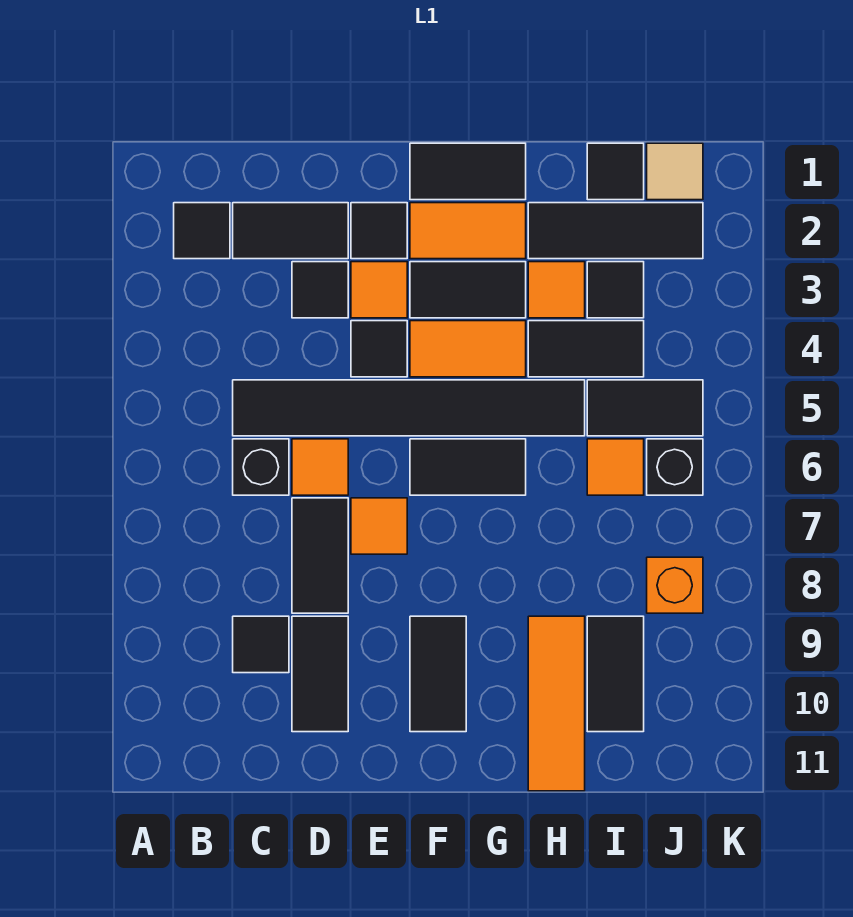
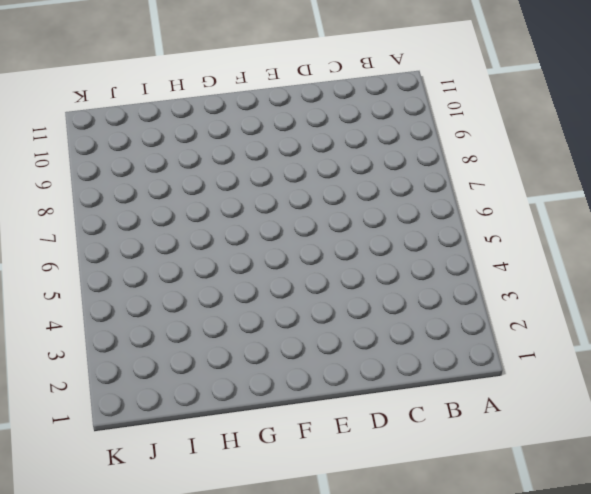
none -> black tile B2 level 1
none -> black tile C2:D2 level 1
none -> black tile C5:H5 level 1
none -> black brick C6 level 1

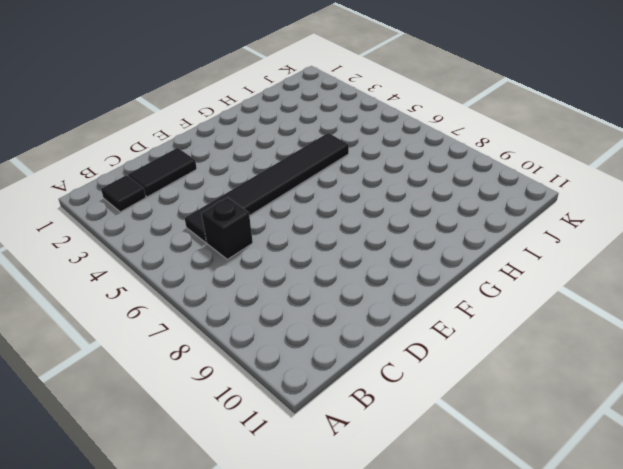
none -> black tile C9 level 1
none -> black tile D3 level 1
none -> orange tile D6 level 1
none -> black tile D7:D8 level 1

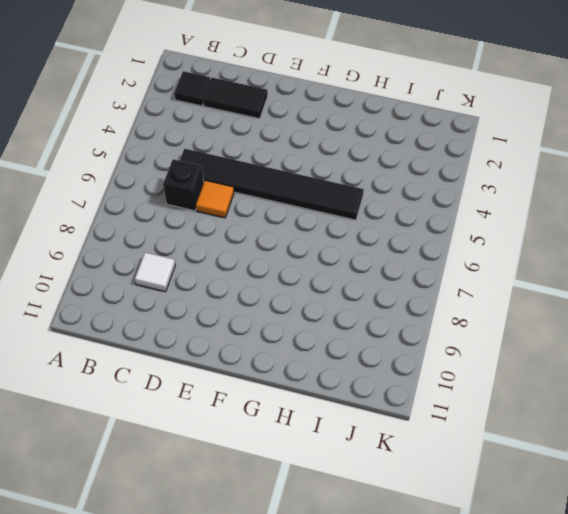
white tile C9 level 1 -> black tile C9 level 1
none -> black tile D3 level 1
none -> black tile D7:D8 level 1
none -> black tile D9:D10 level 1
none -> black tile E2 level 1

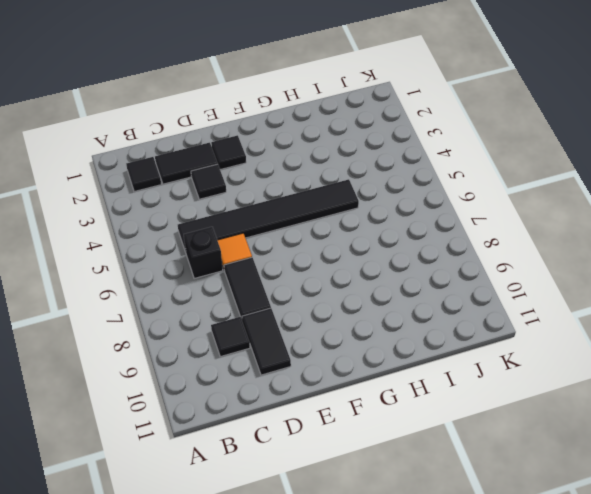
none -> orange tile E3 level 1
none -> black tile E4 level 1
none -> orange tile E7 level 1
none -> black tile F1:G1 level 1

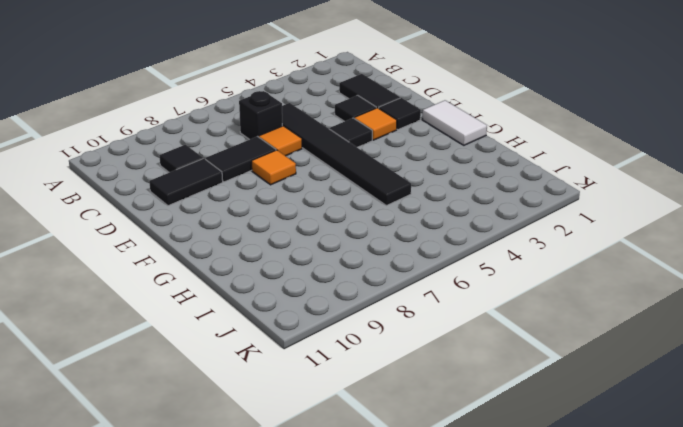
white tile F1:G1 level 1 -> black tile F1:G1 level 1
none -> black tile B2 level 1
none -> orange tile F2:G2 level 1
none -> black tile F3:G3 level 1
none -> orange tile F4:G4 level 1

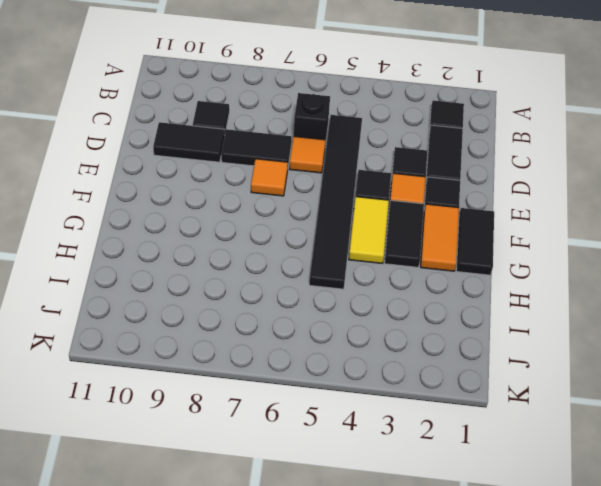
yellow tile F4:G4 level 1 -> orange tile F4:G4 level 1
none -> black tile F6:G6 level 1
none -> black tile F9:F10 level 1
none -> black tile H2:J2 level 1
none -> orange tile H3 level 1

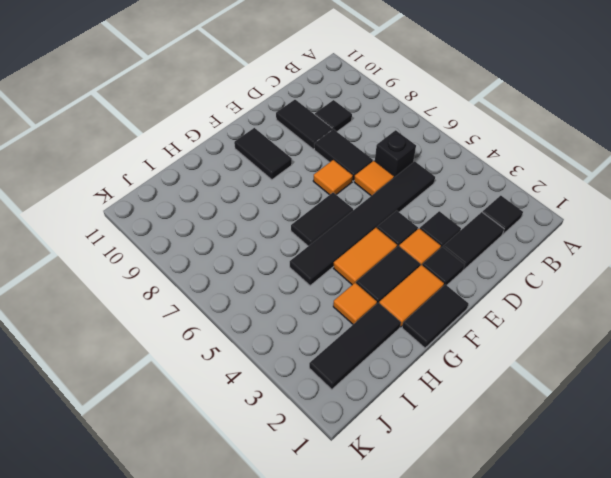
none -> black tile H4:I4 level 1
none -> orange tile H9:H11 level 1
none -> black tile I1 level 1
none -> black tile I3 level 1

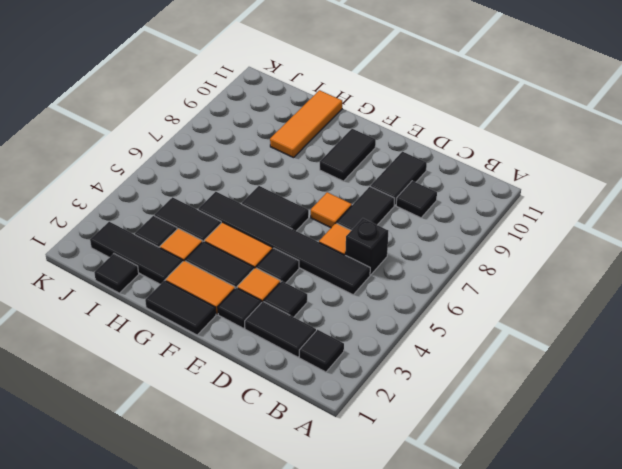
none -> black tile I5:J5 level 1
none -> orange tile I6 level 1
none -> black tile I9:I10 level 1
none -> tan tile J1 level 1

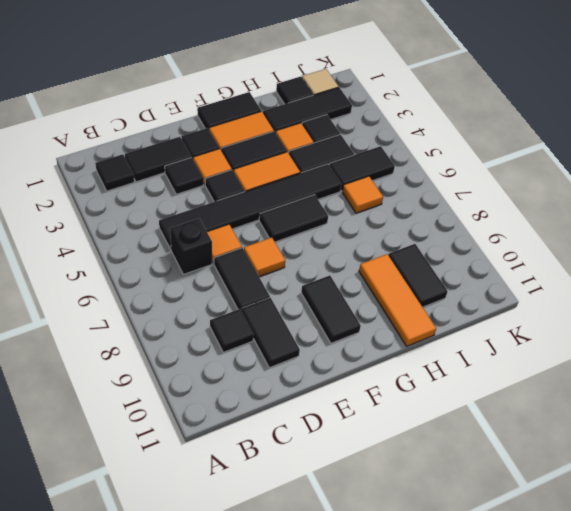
none -> black brick J6 level 1
none -> orange brick J8 level 1

